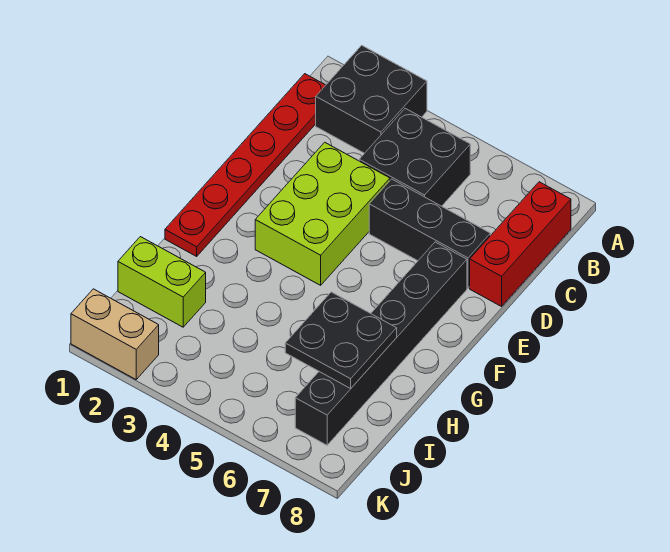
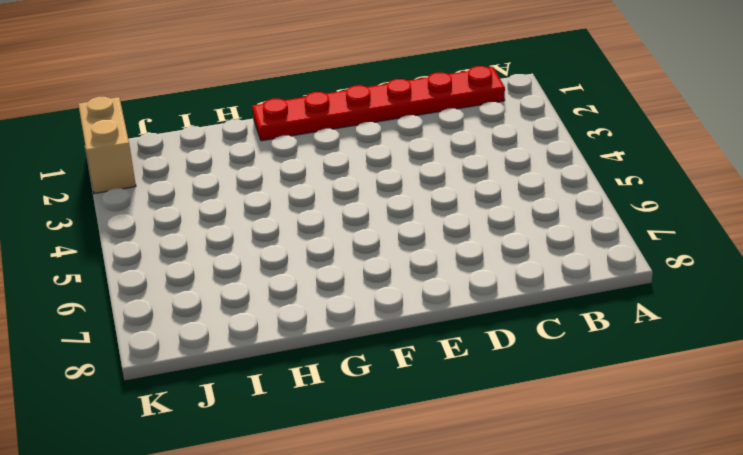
none -> black brick A2:B3 level 1
none -> black brick B4:C5 level 1

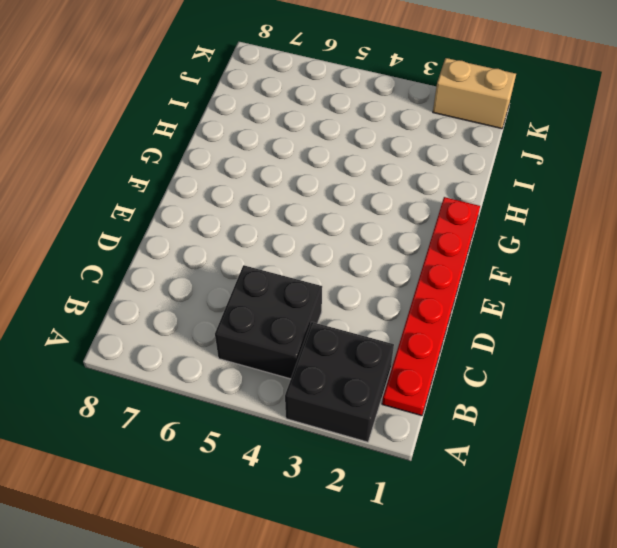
none -> red brick B8:D8 level 1
none -> lime brick D3:F4 level 1

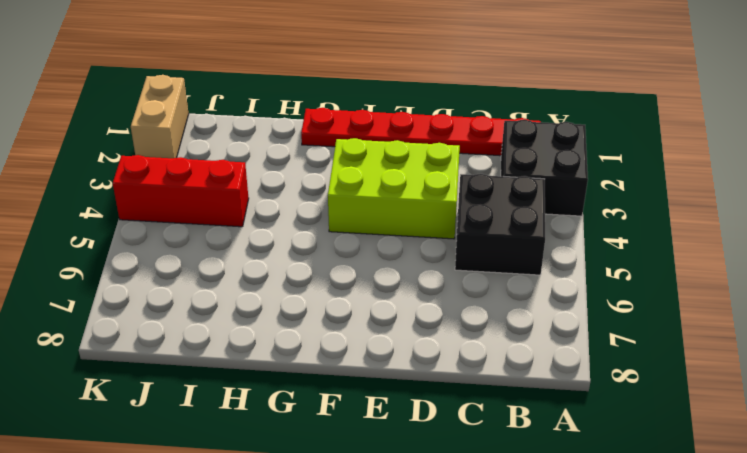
red brick I4:K4 level 1 -> red brick B8:D8 level 1
none -> black brick D5:D7 level 1
none -> black brick E7:J7 level 1

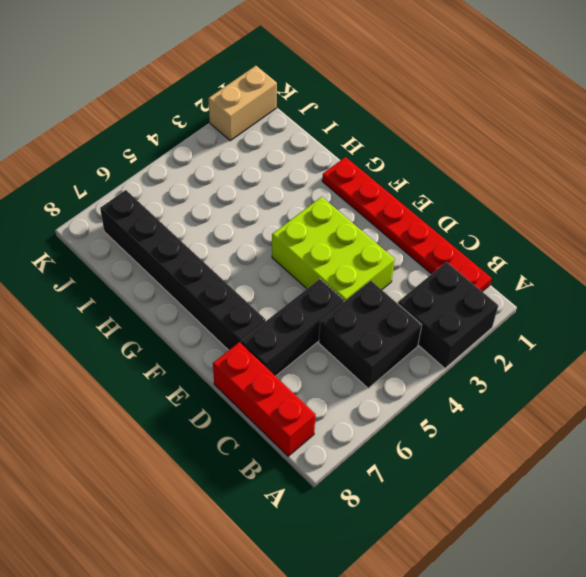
none -> lime brick I1:I2 level 1
none -> black plate H6:I7 level 2

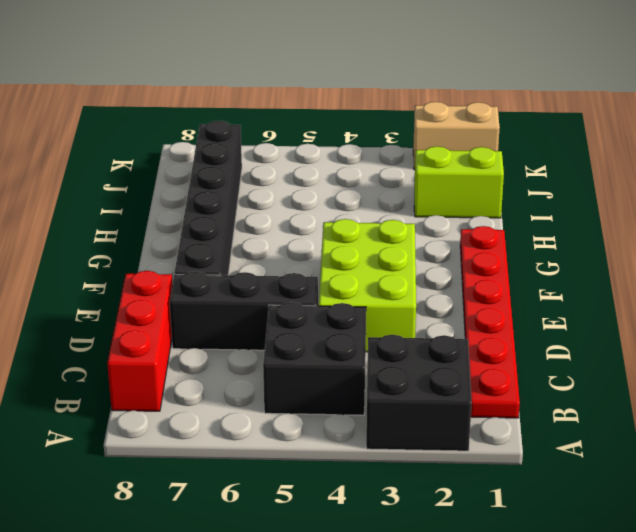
none -> black plate H6:I7 level 2

